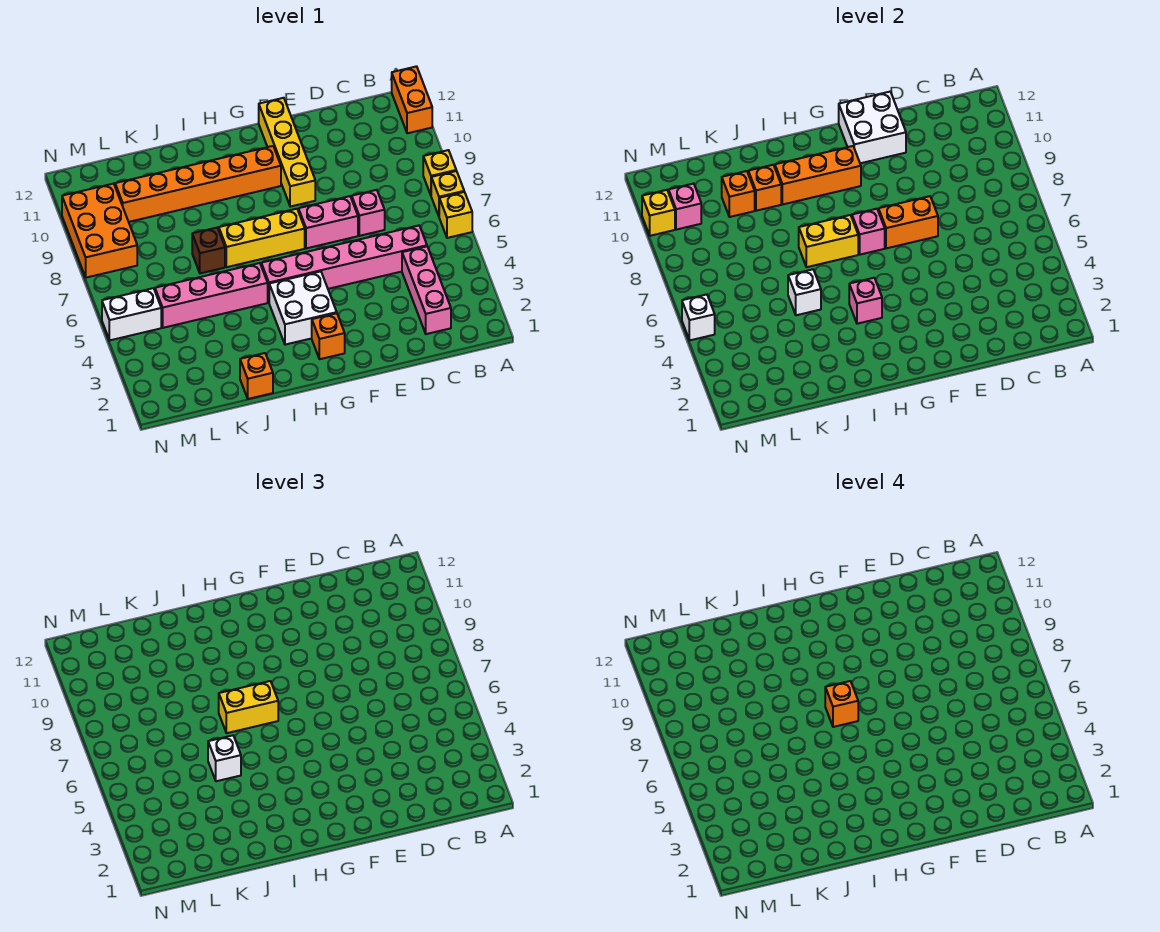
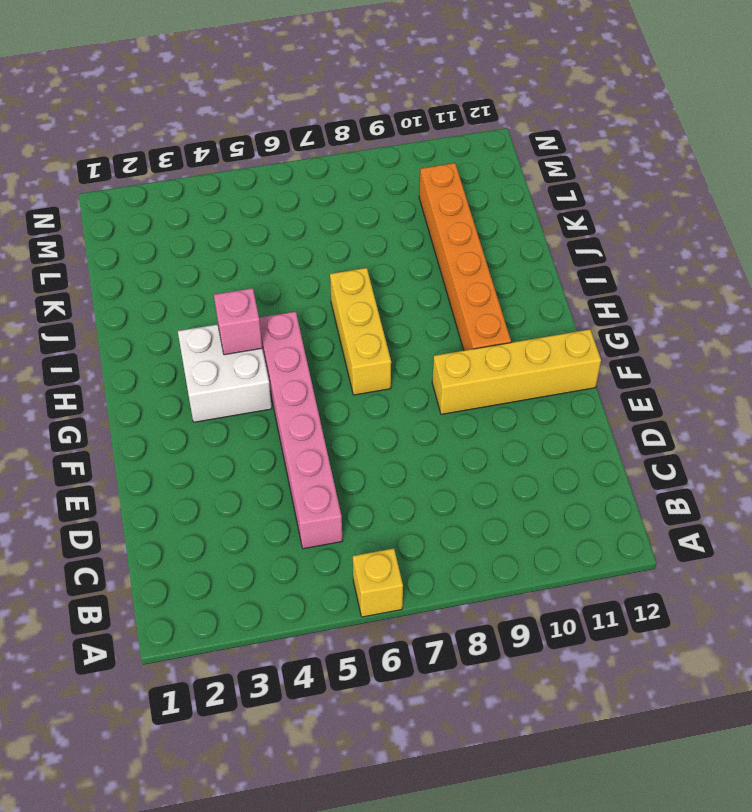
none -> yellow brick A7 level 1
none -> yellow brick A8 level 1
none -> orange brick A11:A12 level 1
none -> pink brick C2:C4 level 1

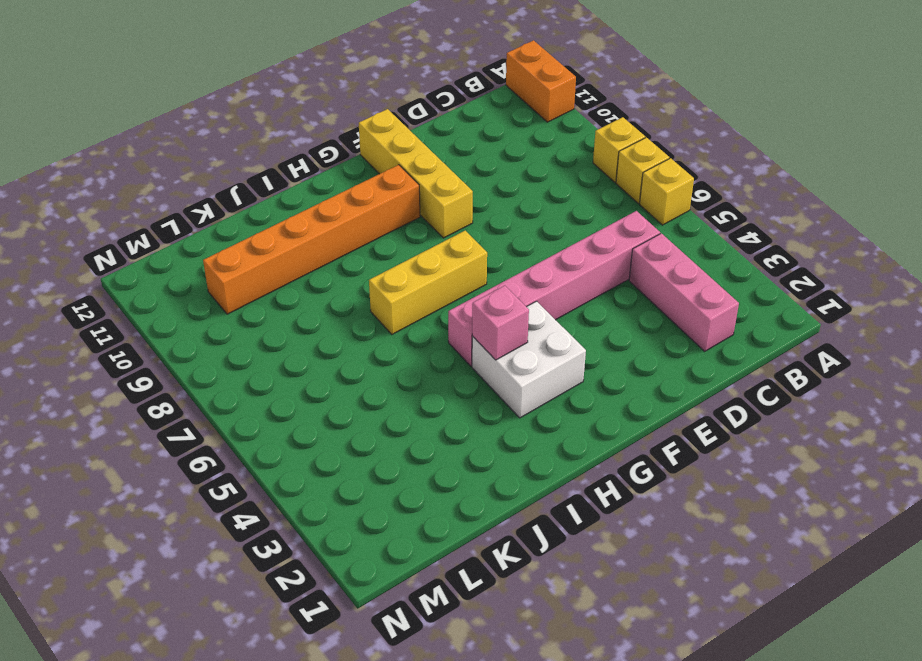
none -> pink brick D7 level 1
none -> pink brick E7:F7 level 1
none -> orange brick G2 level 1
none -> pink brick I5:L5 level 1

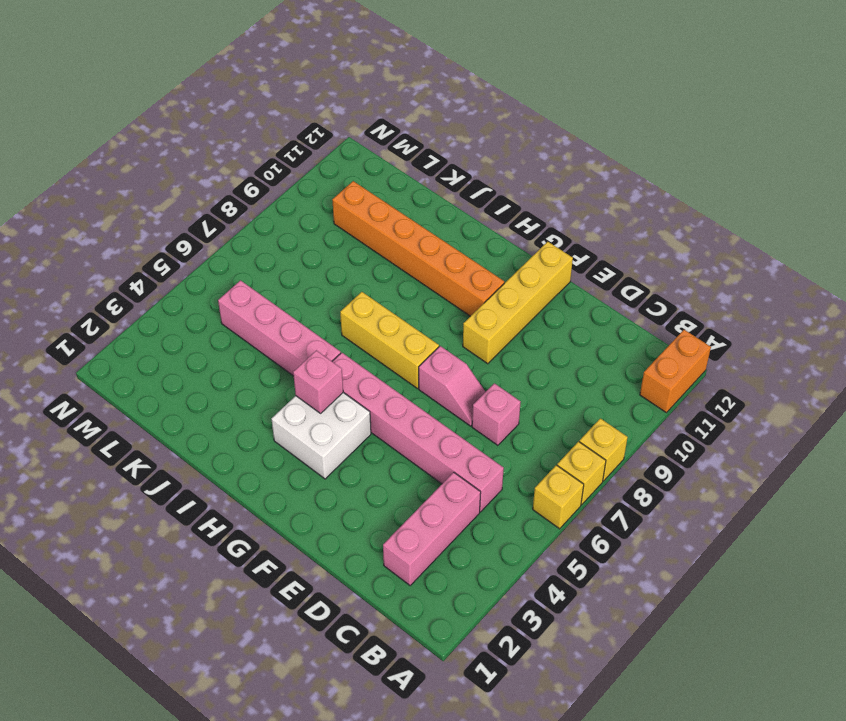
pink slope E7:F7 level 1 top F -> pink brick E7:F7 level 1
none -> orange brick G2 level 1
none -> orange brick J1 level 1
none -> brown brick J7 level 1
none -> white brick M5:N5 level 1

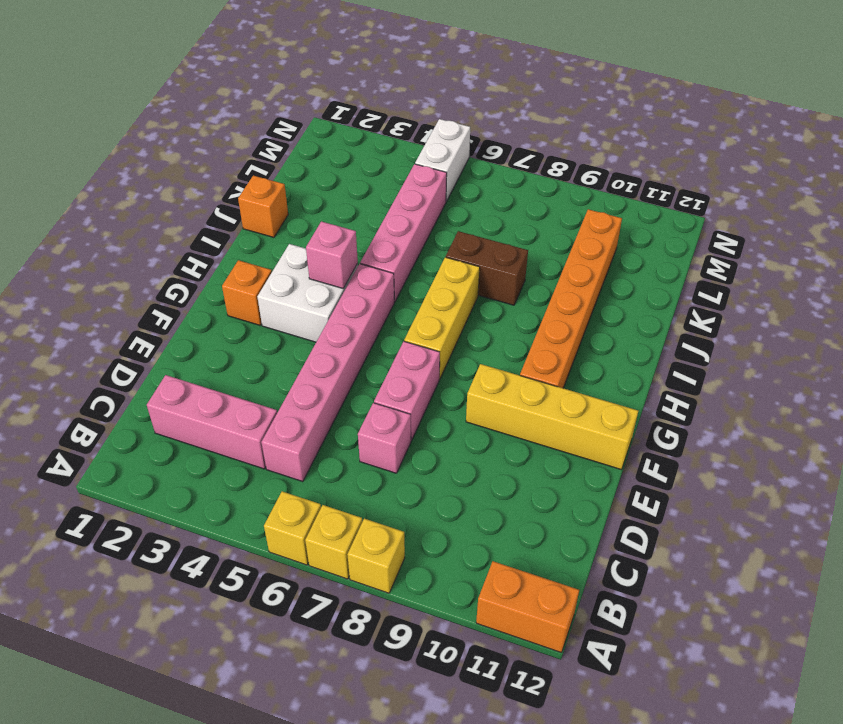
brown brick J7:J8 level 1 -> brown brick J7 level 1
none -> orange brick M8:N10 level 1
none -> orange brick E7:F7 level 2
none -> white brick E11:F12 level 2
none -> pink brick G7 level 2

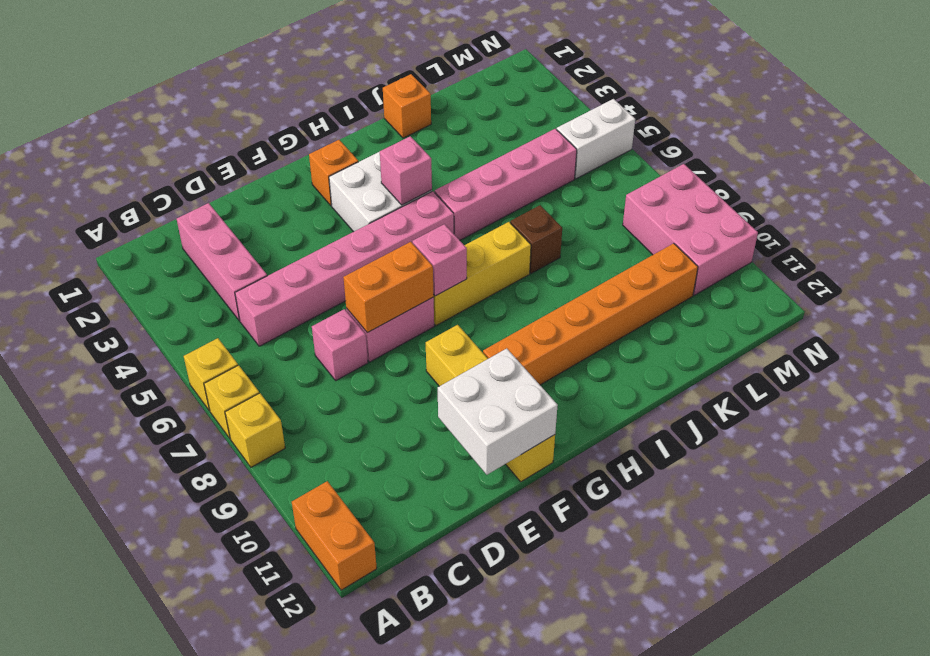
pink brick M8:N10 level 1 -> orange brick M8:N10 level 1
none -> orange brick G10:I10 level 2
none -> yellow brick H7:I7 level 2
none -> white brick J5 level 2
none -> orange brick J10 level 2

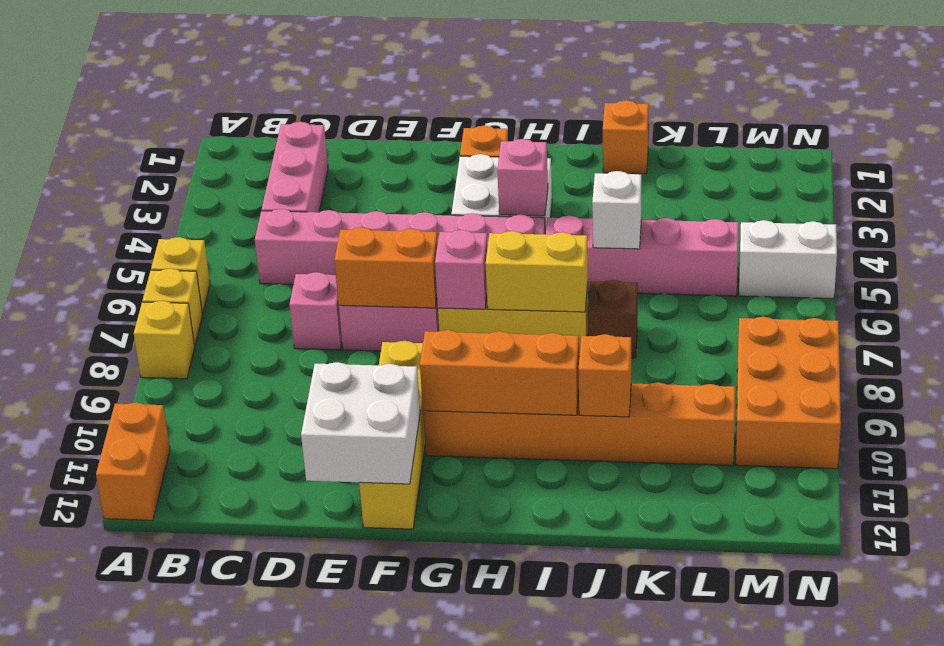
none -> orange brick K10 level 2
none -> pink brick M10 level 2
none -> white brick N5 level 2
none -> yellow brick N10 level 2

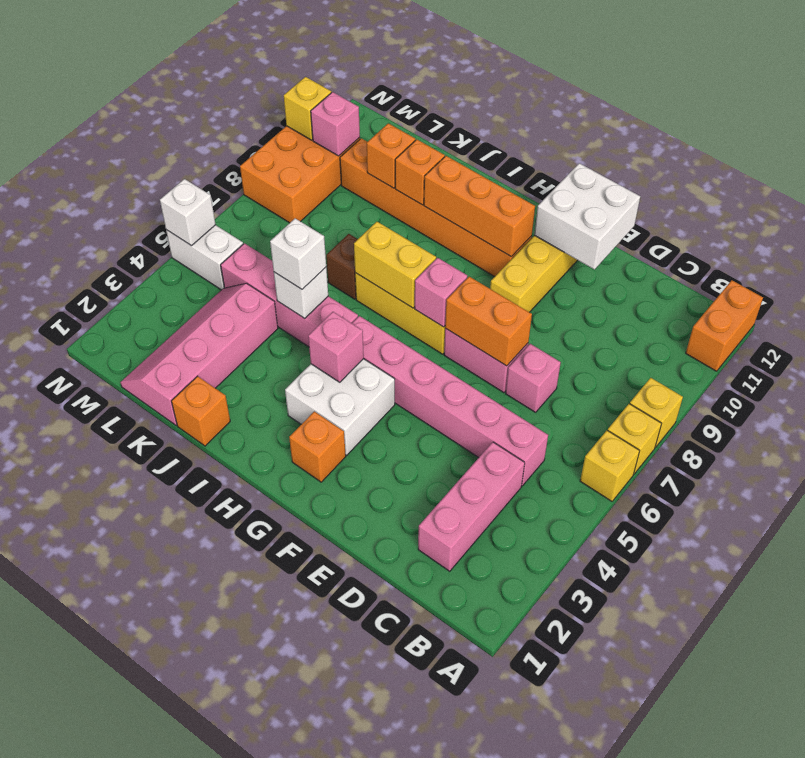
pink slope K1:L4 level 1 top K -> none
none -> yellow brick H7:I7 level 3
none -> orange brick H7 level 4

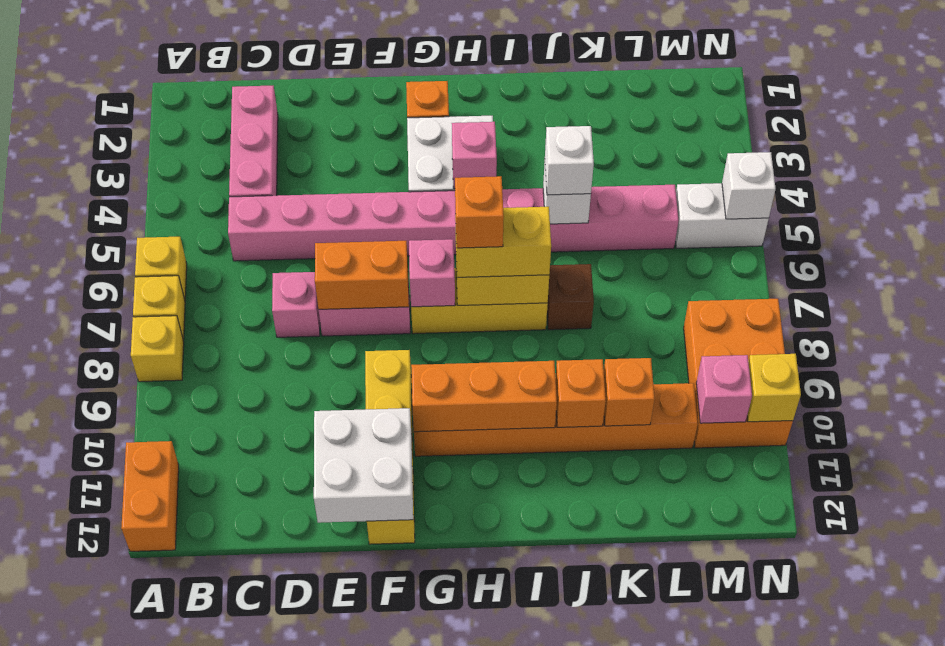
none -> orange brick J1 level 1

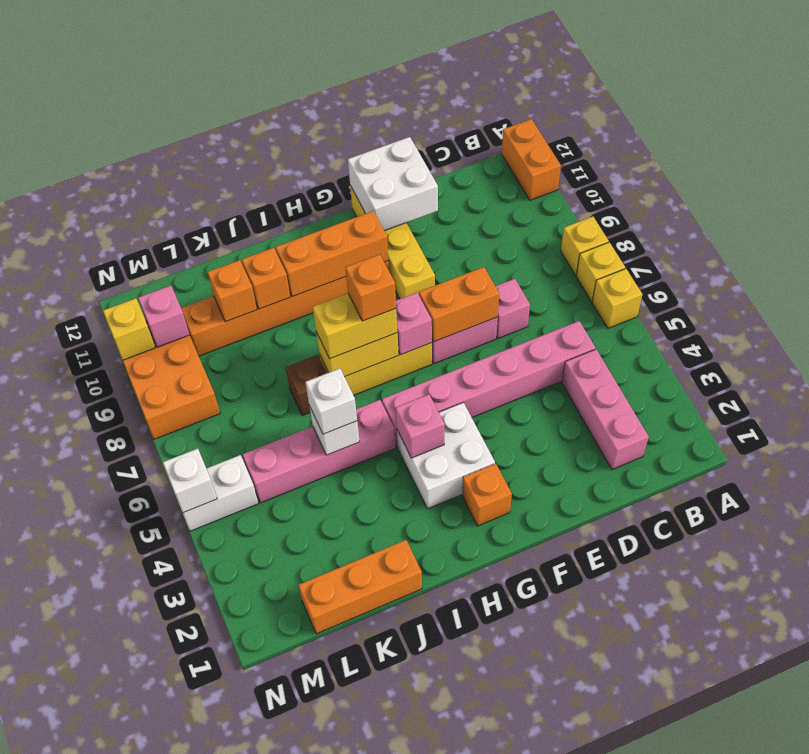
orange brick J1:L1 level 1 -> orange brick J1 level 1

